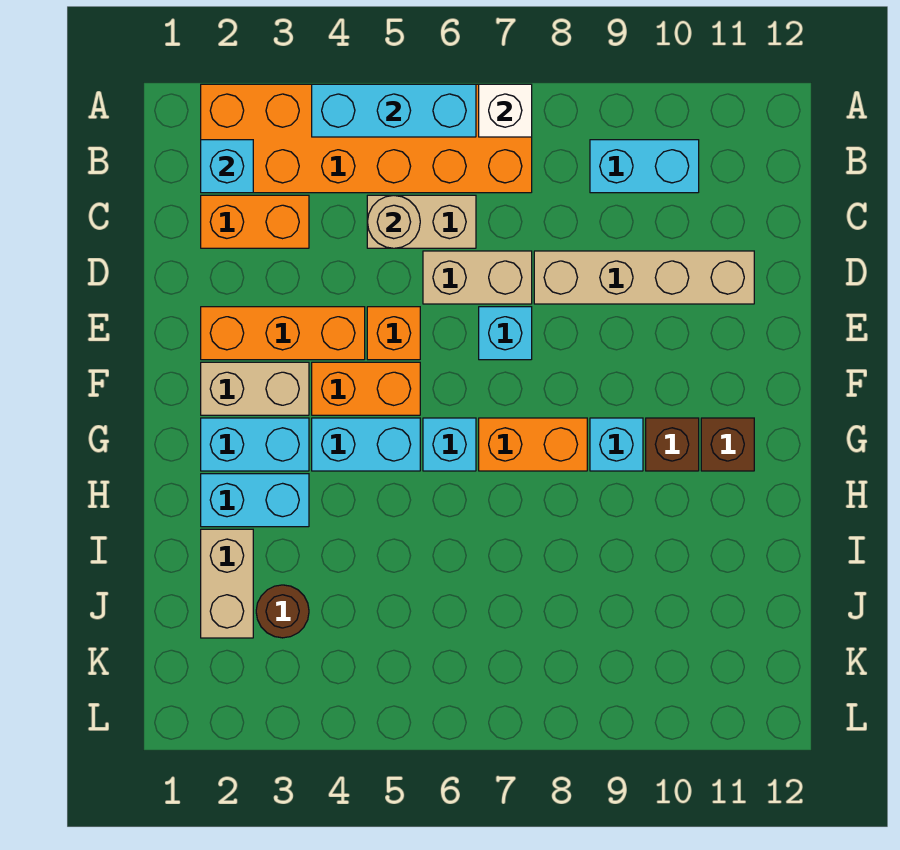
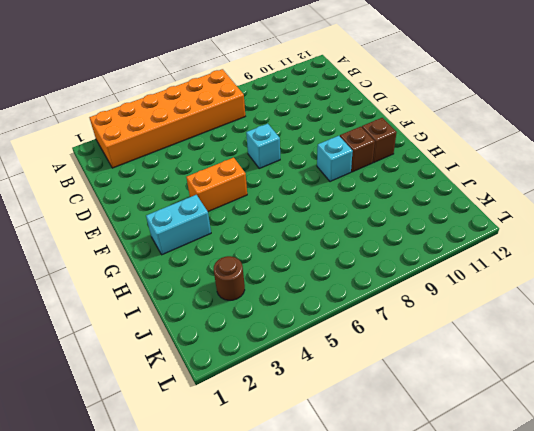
none -> cyan brick B9:B10 level 1
none -> orange brick C2:C3 level 1
none -> tan brick C5:C6 level 1

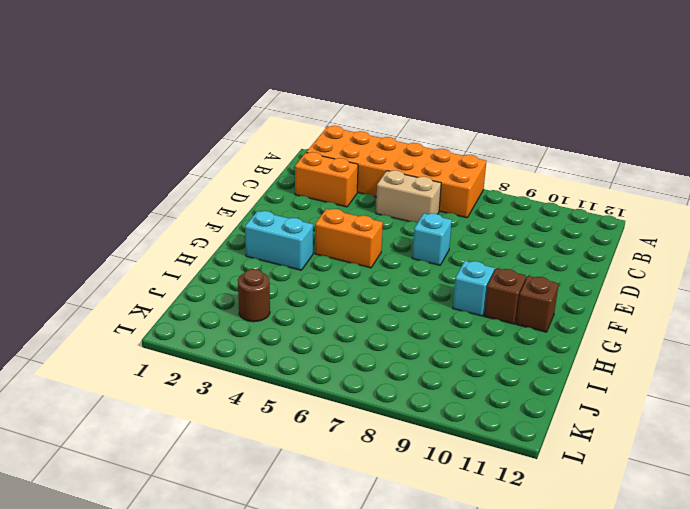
none -> cyan brick B9:B10 level 1
none -> tan brick D6:D7 level 1
none -> tan brick D8:D11 level 1

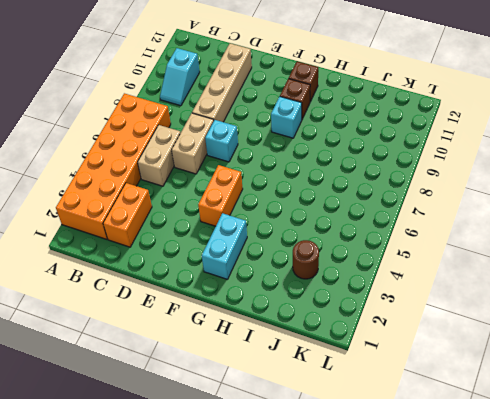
cyan slope B9:B10 level 1 top 10 -> cyan brick B9:B10 level 1
none -> orange brick E2:E4 level 1
none -> orange brick E5 level 1
none -> tan brick F2:F3 level 1

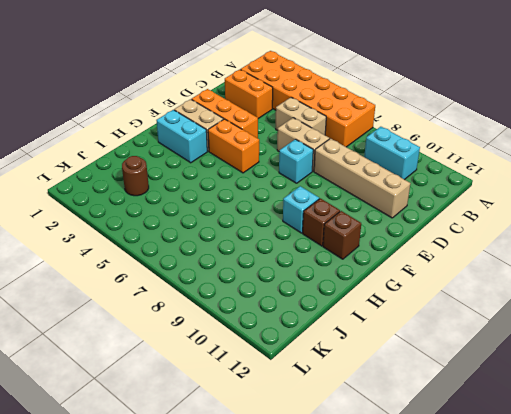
none -> orange brick E5 level 1
none -> cyan brick G4:G5 level 1
none -> cyan brick G6 level 1

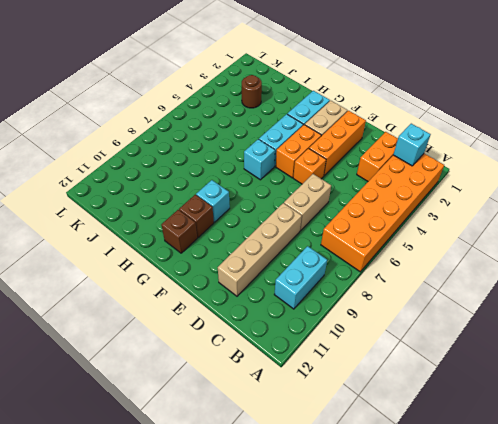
none -> tan brick C5:C6 level 1
none -> cyan brick E7 level 1
none -> orange brick G7:G8 level 1

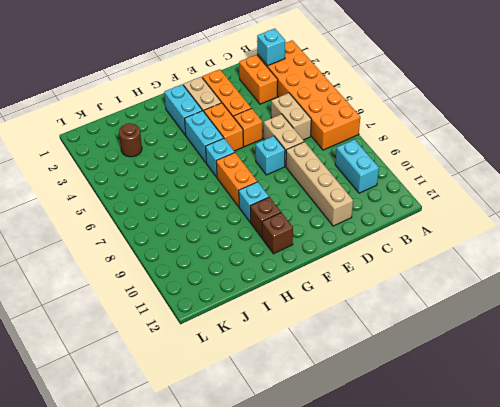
none -> cyan brick H2:H3 level 1
none -> tan brick I2:J2 level 1
none -> cyan brick A4:A6 level 2

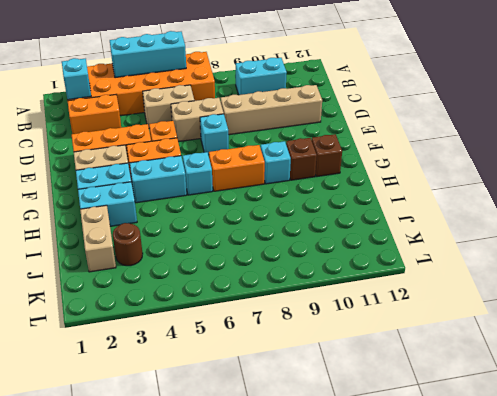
none -> white brick A7 level 2
none -> tan round brick C5 level 2

